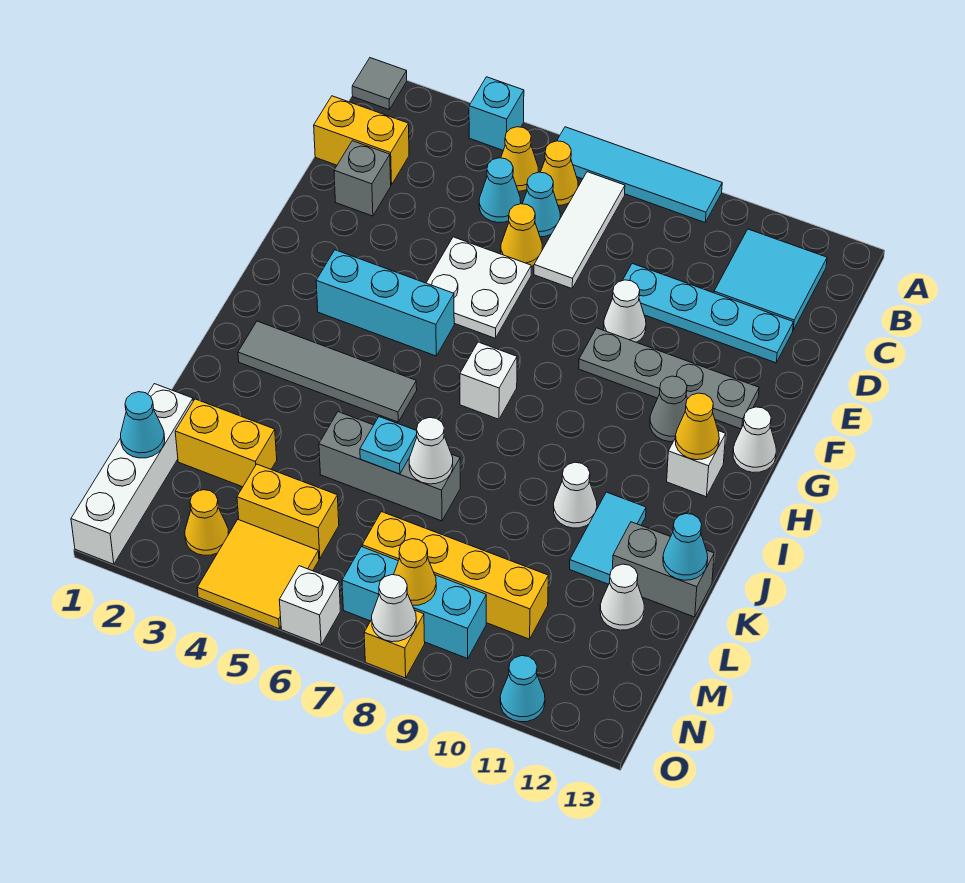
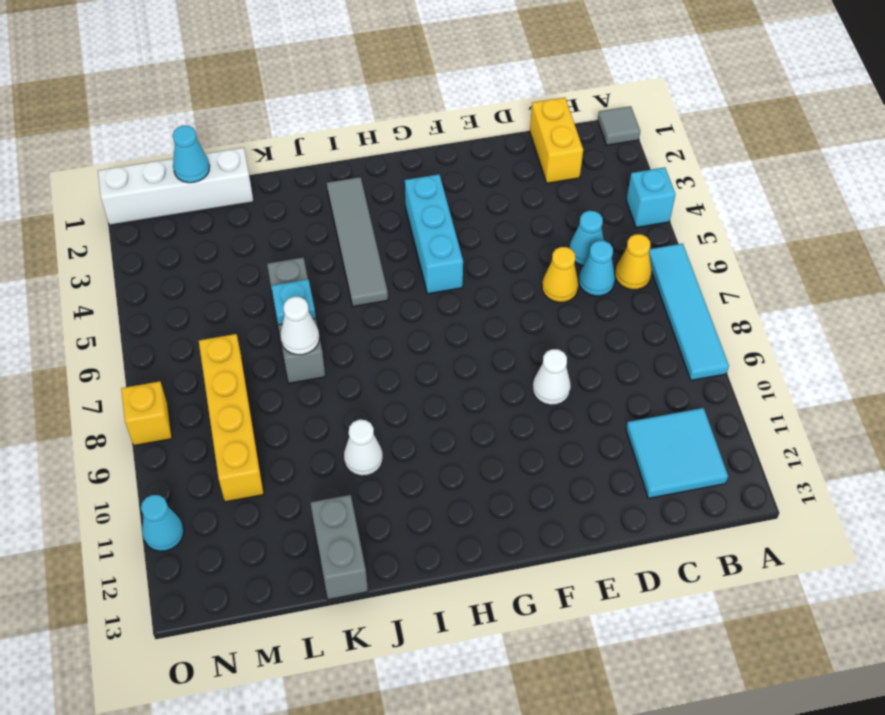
none -> yellow cone B5 level 1
none -> white tile B7:D7 level 1
none -> grey brick D2 level 1
none -> cyan plate D9:D12 level 1

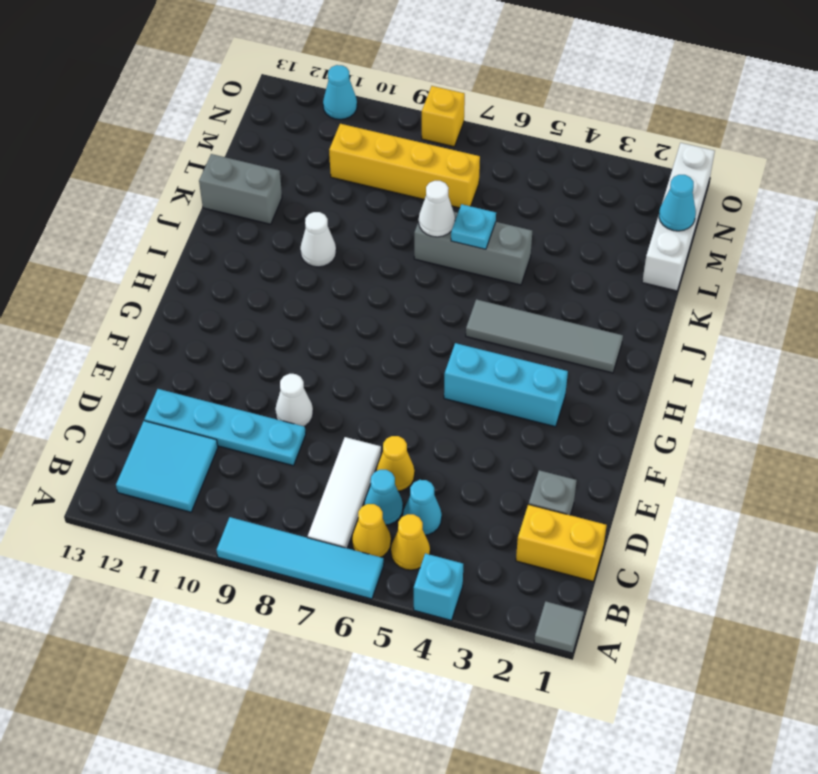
none -> white plate E5:F6 level 1
none -> grey plate F9:F12 level 1
none -> grey cone G11 level 1
none -> white cone G13 level 1

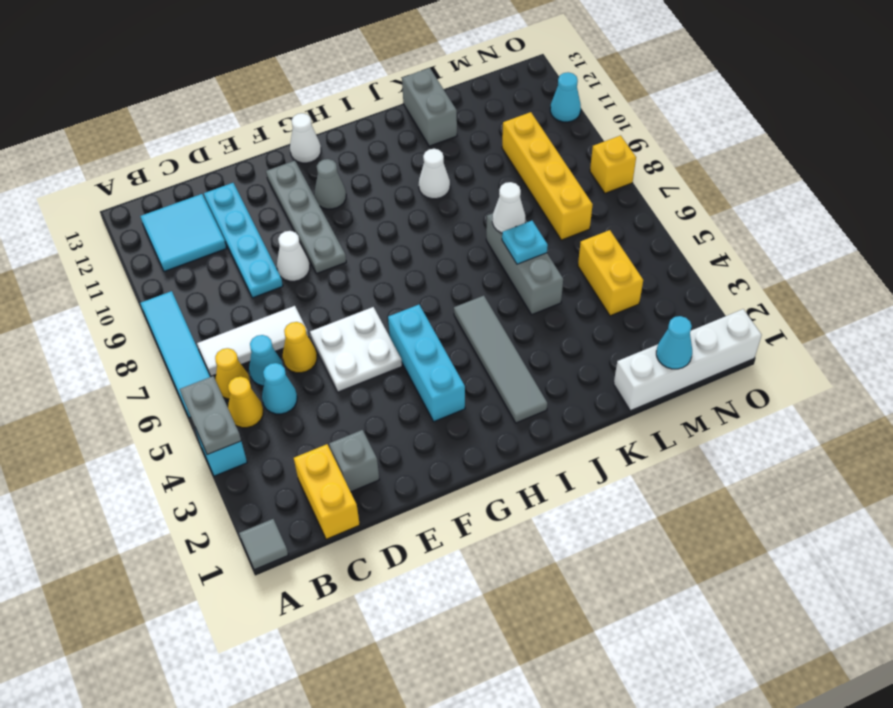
grey plate A4:A5 level 2 -> none
none -> white brick H7 level 1
none -> white brick H12 level 1
none -> cyan tile J11:K11 level 1
none -> yellow brick L2:L3 level 1

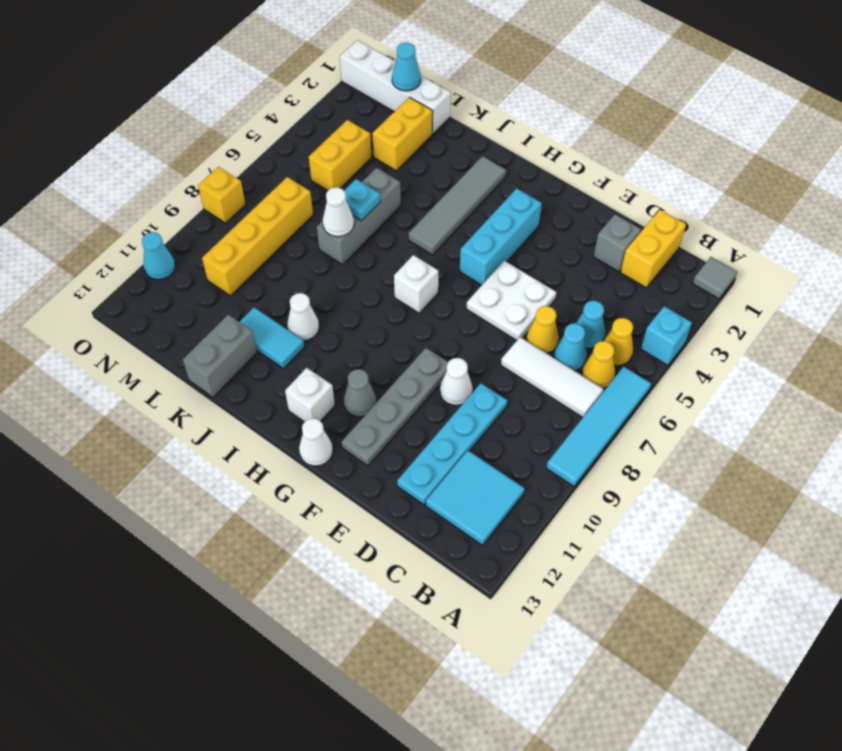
none -> white cone L12 level 1
none -> yellow cone N3 level 1
none -> yellow tile N4:O5 level 1
none -> cyan brick N7:N9 level 1

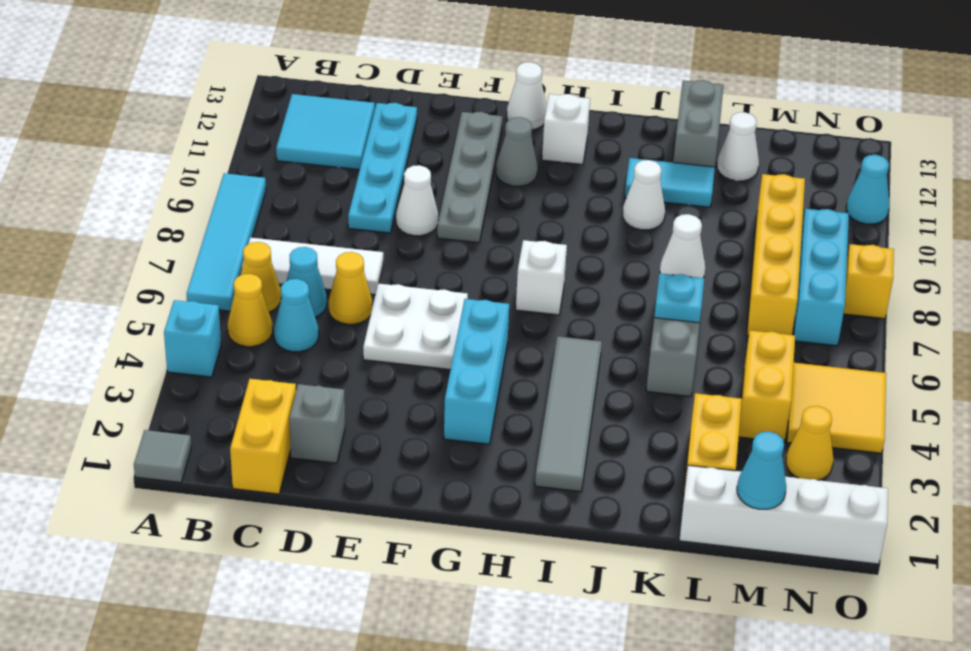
none -> white brick O6 level 1
none -> yellow cone H12 level 2
none -> cyan cone K13 level 2
none -> yellow cone N8 level 2

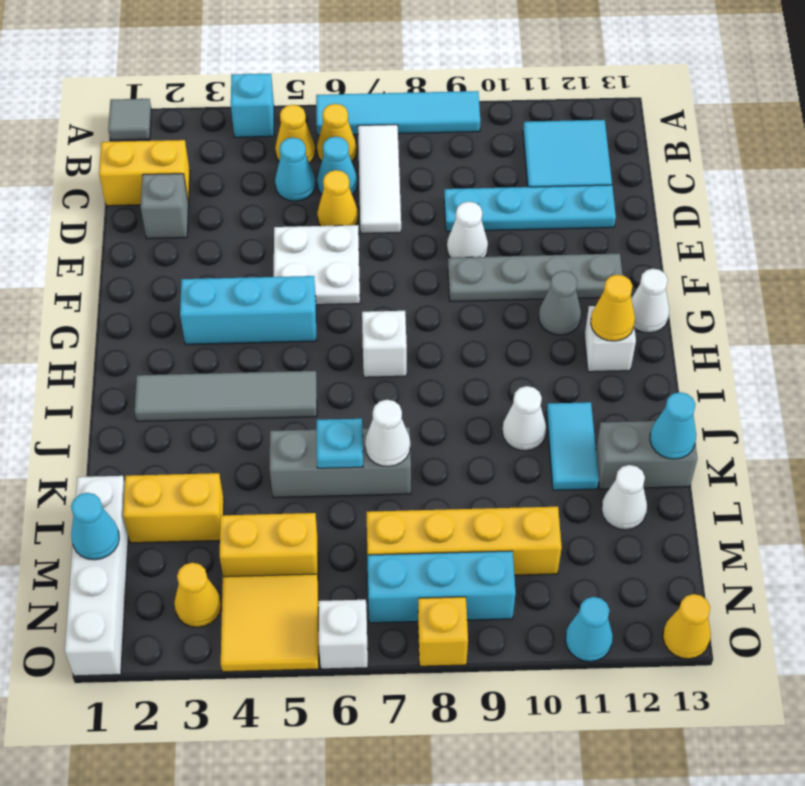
yellow cone O13 level 1 -> yellow cone N8 level 2
none -> white cone O8 level 2

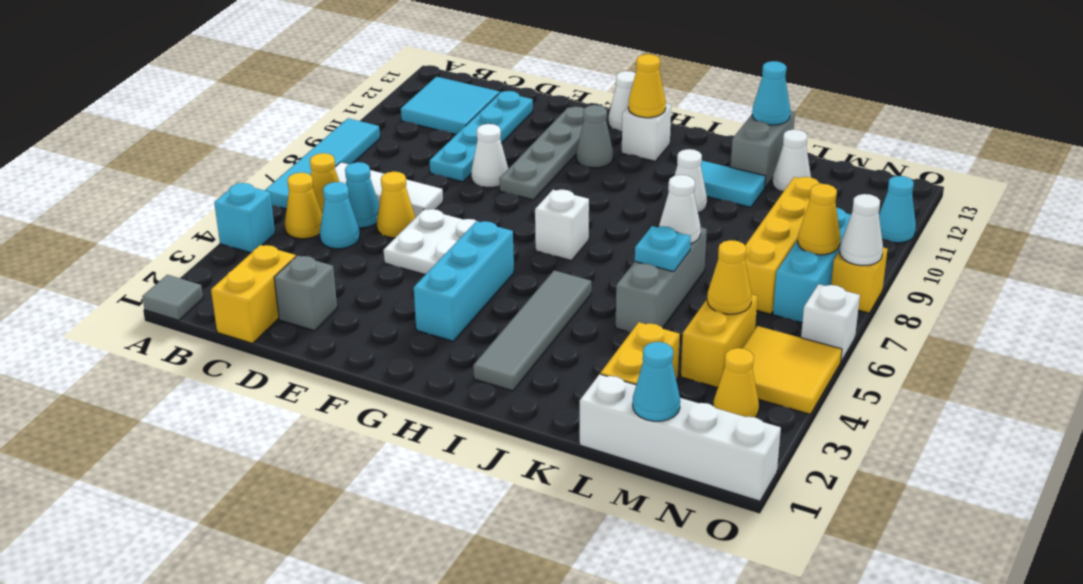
yellow cone M5 level 2 -> none

